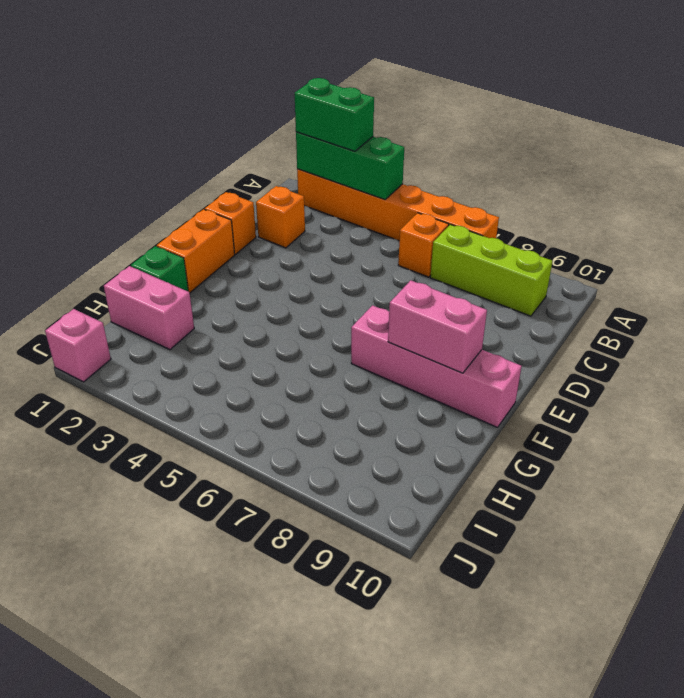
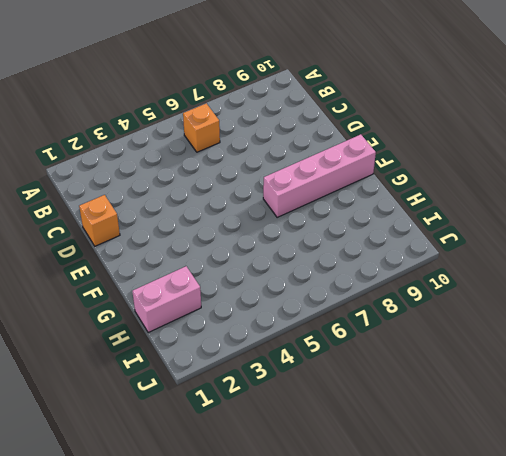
none -> orange brick A2:A7 level 1
none -> lime brick B7:B9 level 1
none -> orange brick C2 level 1

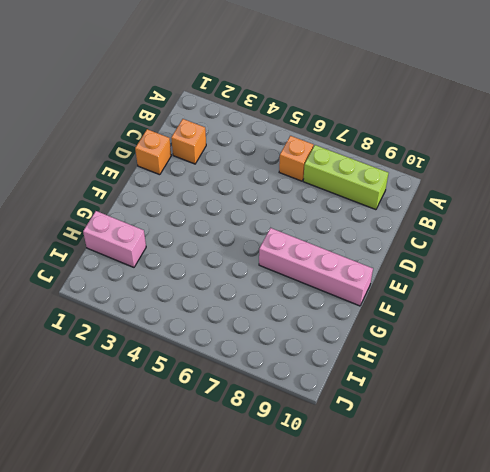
none -> orange brick A2:A7 level 1
none -> orange brick E1:F1 level 1
none -> green brick G1 level 1

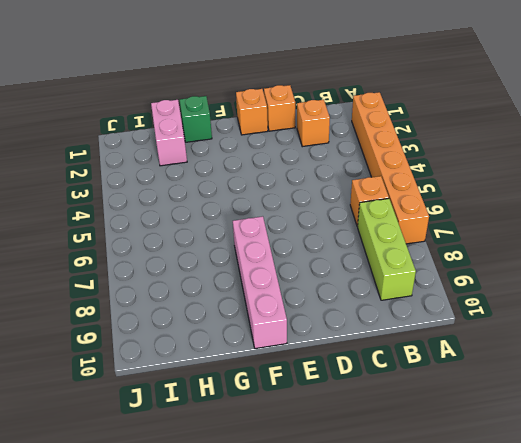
orange brick E1 level 1 -> orange brick E1:F1 level 1
none -> pink brick J1 level 1
none -> green brick A2:A4 level 2
none -> pink brick F8:F9 level 2

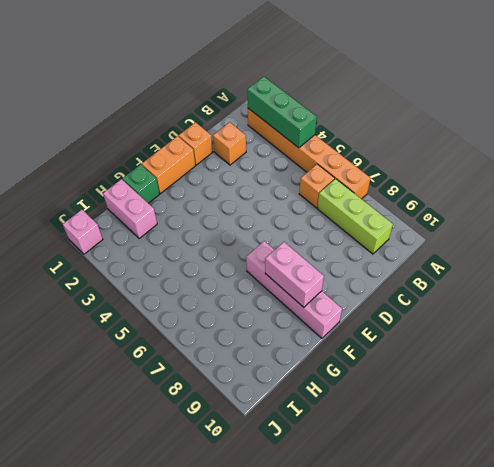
none -> green brick A2:A3 level 3

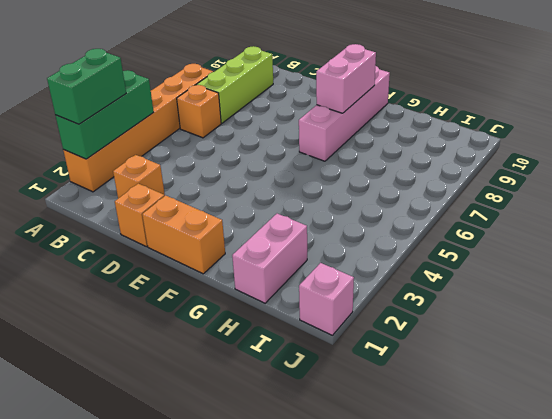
none -> green brick G1 level 1

